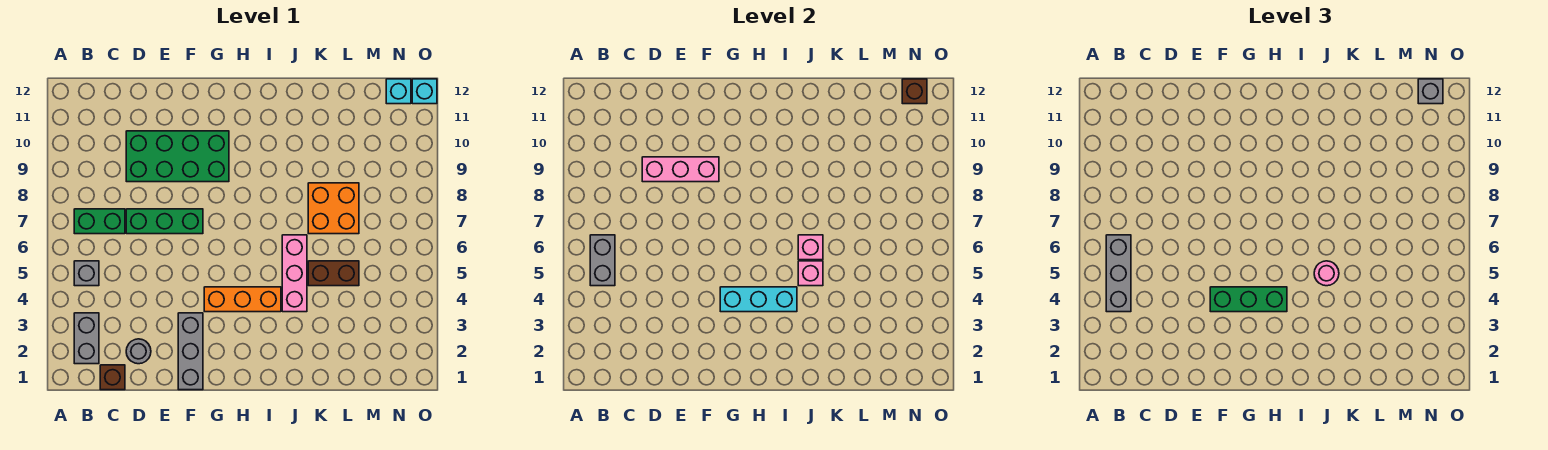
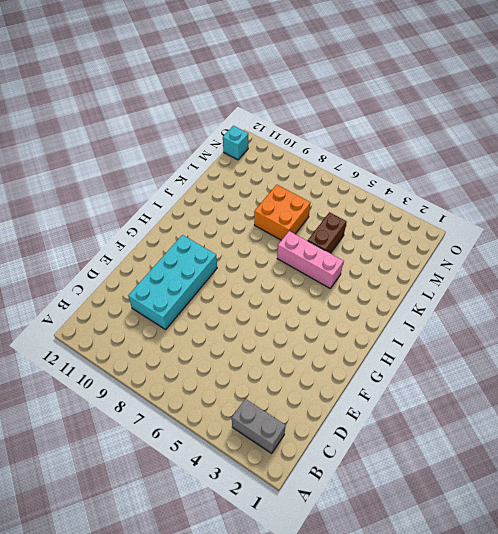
cyan brick D9:G10 level 1 -> green brick D9:G10 level 1
none -> grey brick B5 level 1
none -> green brick B7:C7 level 1
none -> brown brick C1 level 1

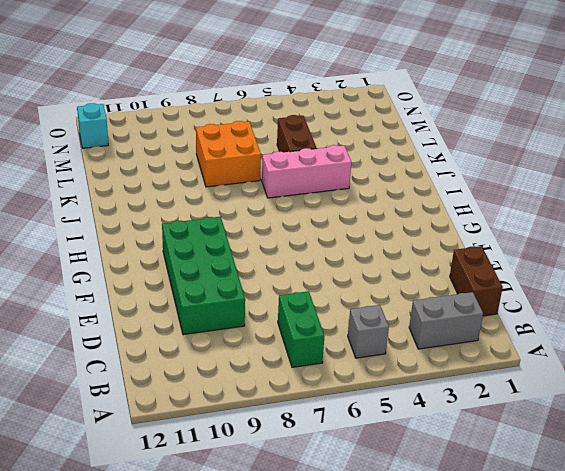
brown brick C1:D1 level 1 -> brown brick C1 level 1
none -> grey round brick D2 level 1
none -> green brick D7:F7 level 1
none -> grey brick F1:F3 level 1

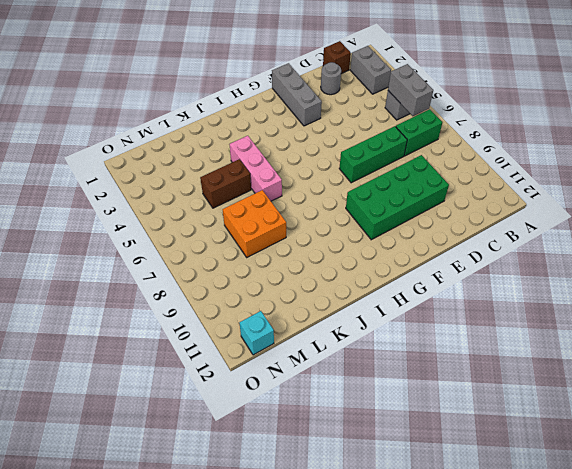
none -> orange brick G4:I4 level 1
none -> cyan brick O12 level 1
none -> pink brick D9:F9 level 2

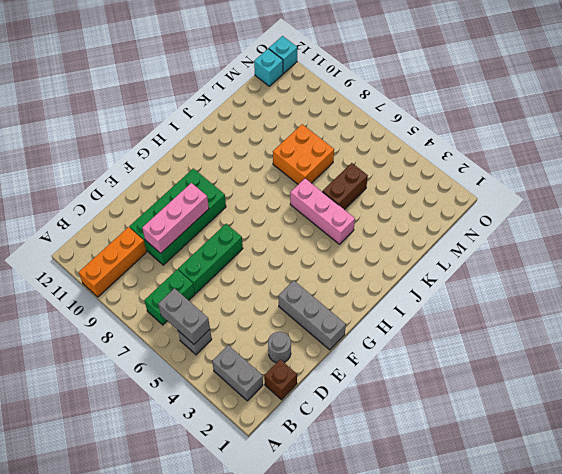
orange brick A10:C10 level 1 -> orange brick G4:I4 level 1
none -> cyan brick G4:I4 level 2
none -> pink brick J5 level 2
none -> pink brick J6 level 2

